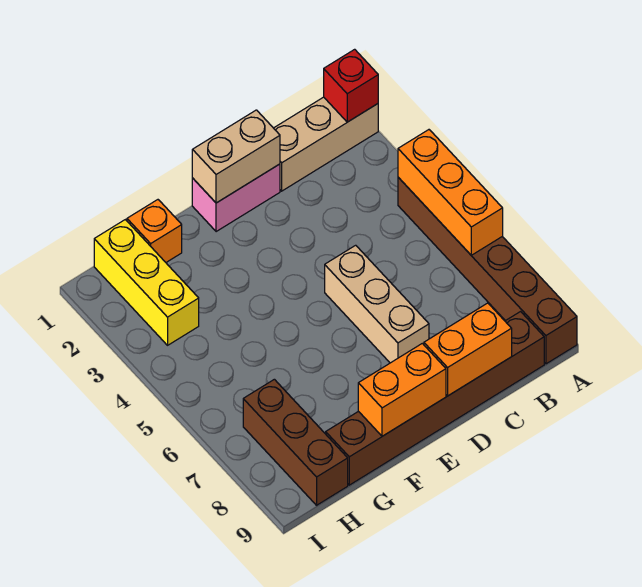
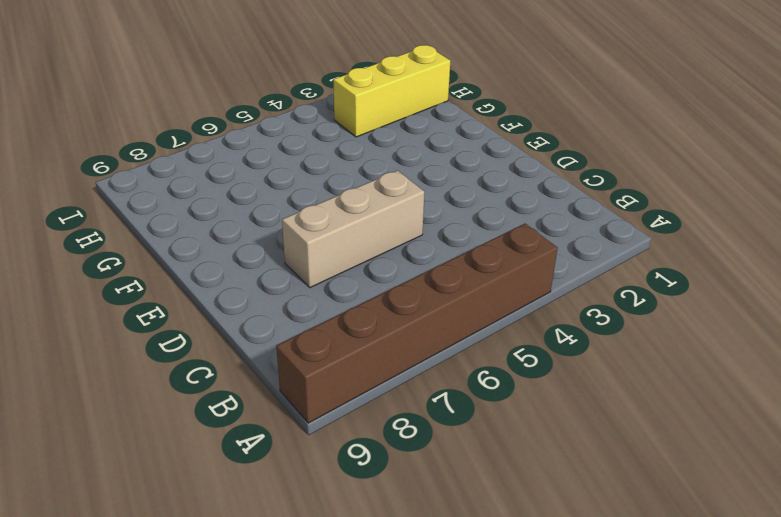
none -> tan brick A1:C1 level 1
none -> brown brick B9:G9 level 1
none -> pink brick D1:E1 level 1

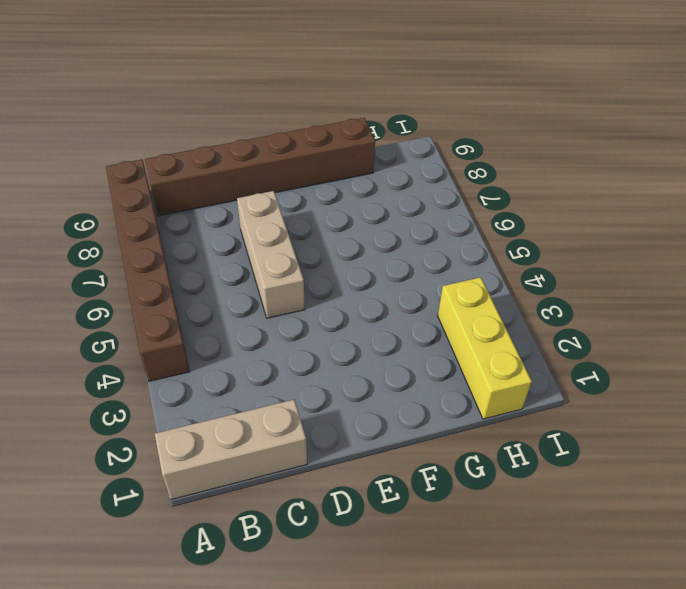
none -> pink brick D1:E1 level 1
none -> orange brick G1 level 1
none -> brown brick H7:H9 level 1

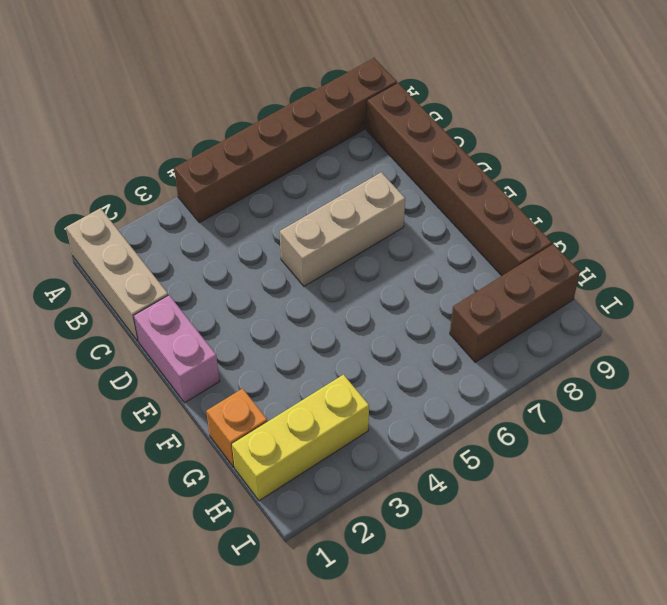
none -> red brick A1 level 2
none -> orange brick A4:A6 level 2
none -> orange brick C9:D9 level 2

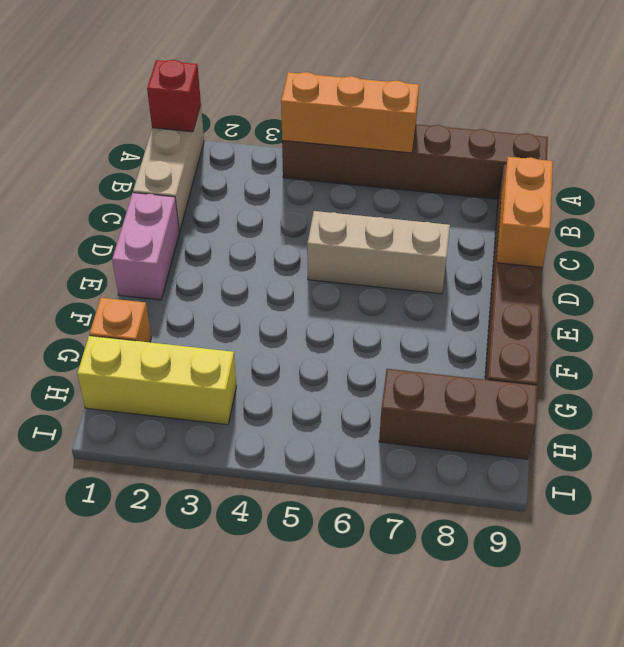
none -> tan brick D1:E1 level 2
none -> orange brick E9:F9 level 2

